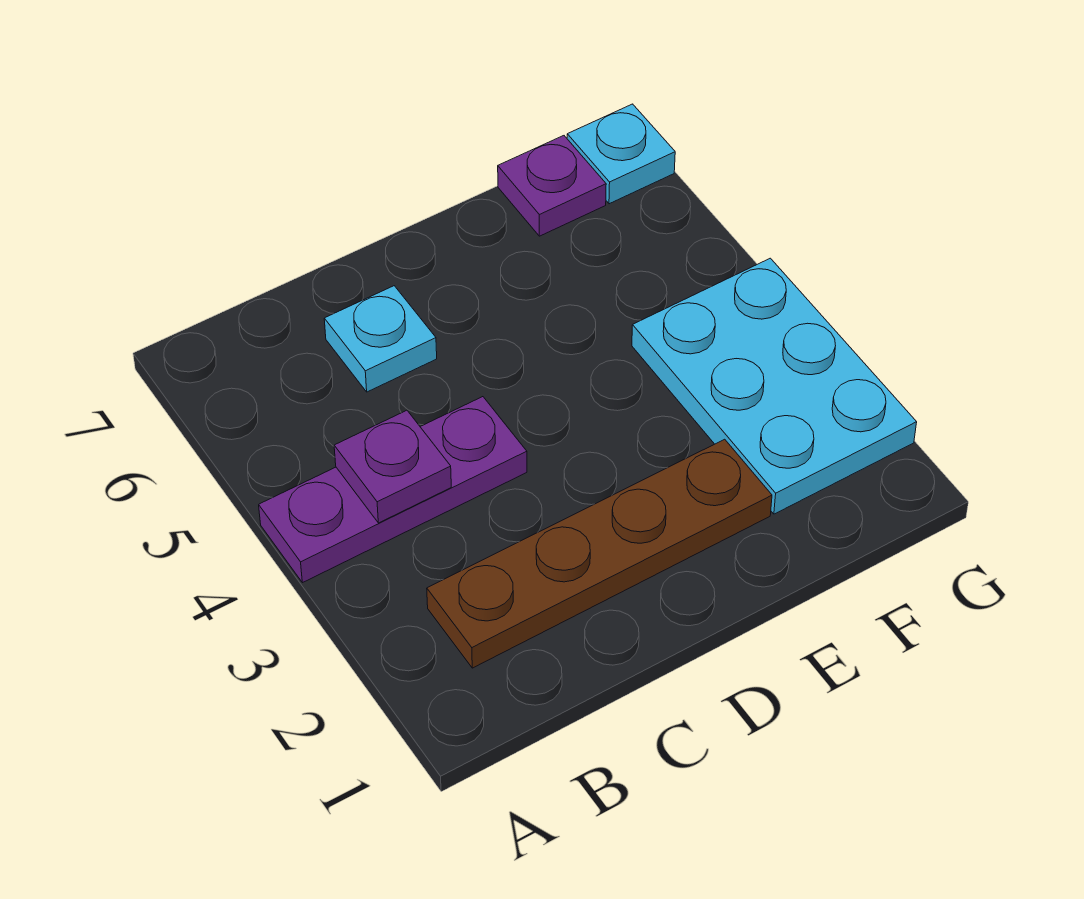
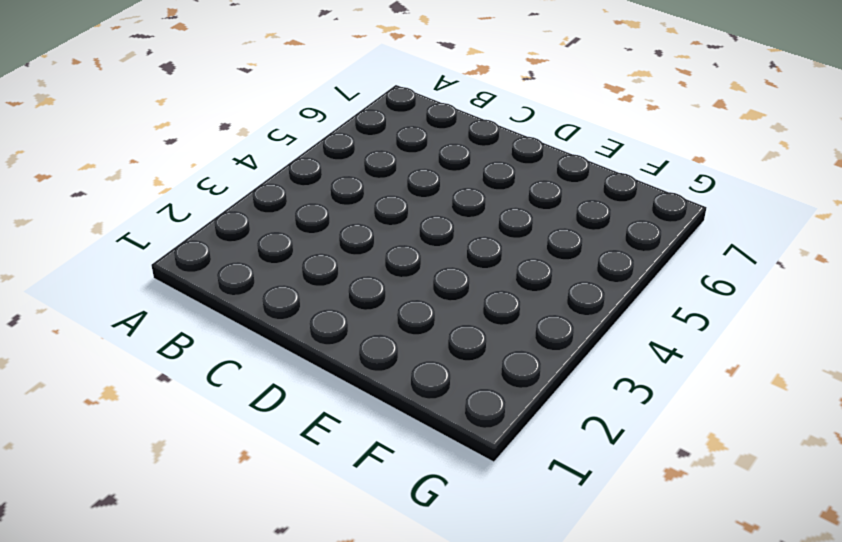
none -> purple plate A4:C4 level 1
none -> brown plate B2:E2 level 1

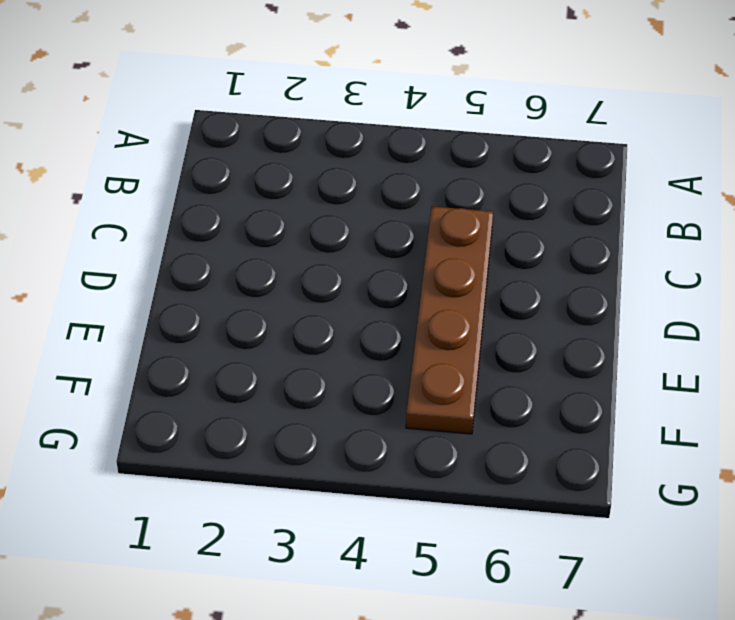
brown plate C5:F5 level 1 -> brown plate B2:E2 level 1
none -> purple plate A4:C4 level 1
none -> cyan plate C6 level 1

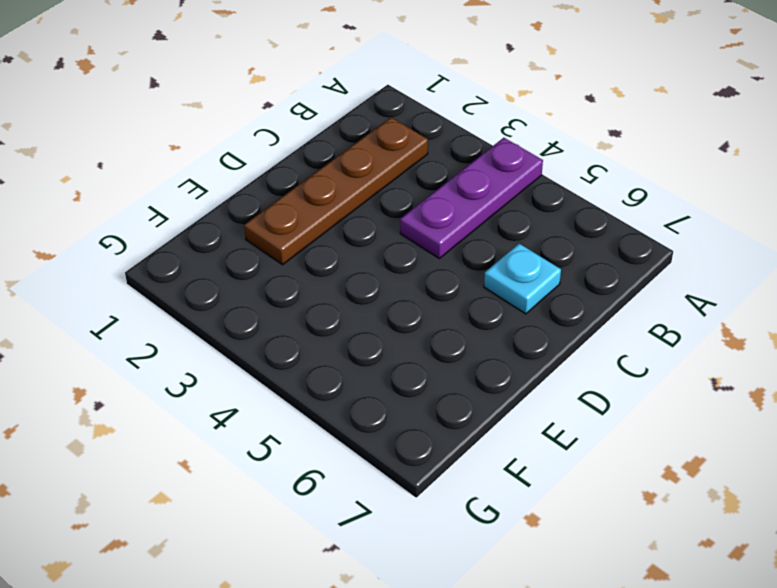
none -> cyan plate F2:G4 level 1
none -> purple plate F7 level 1

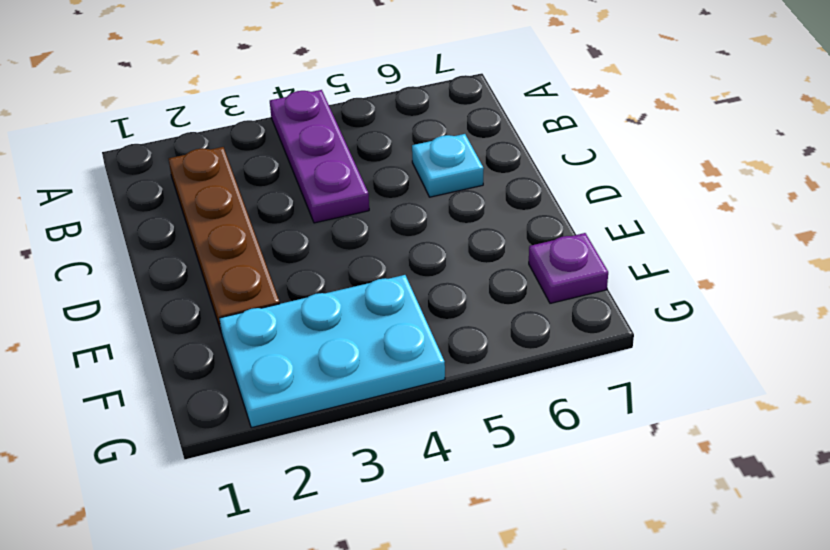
none -> cyan plate G7 level 1
none -> purple plate B4 level 2

